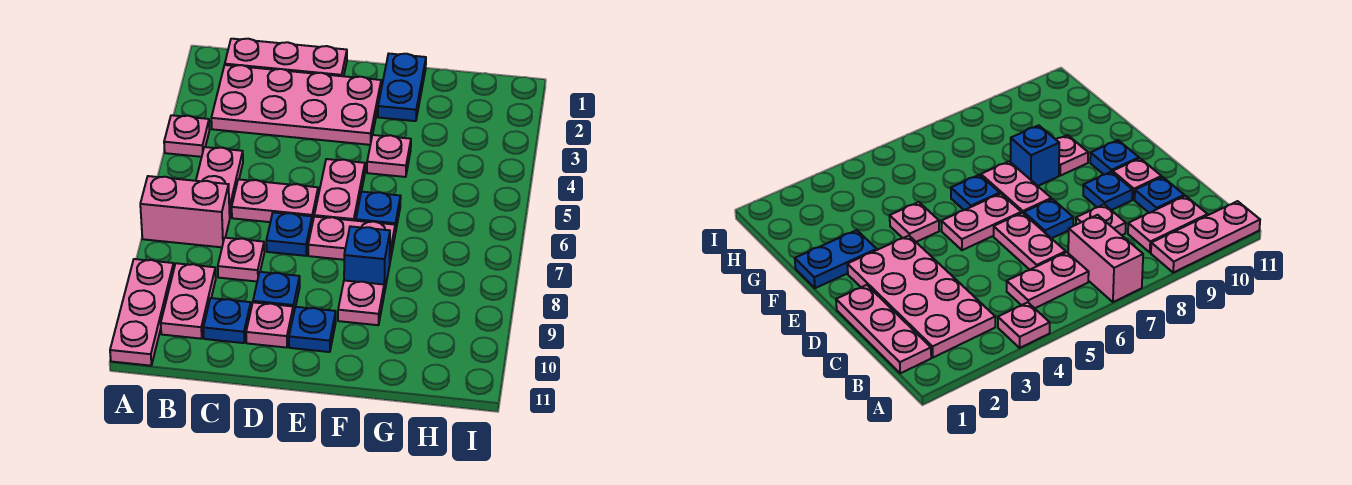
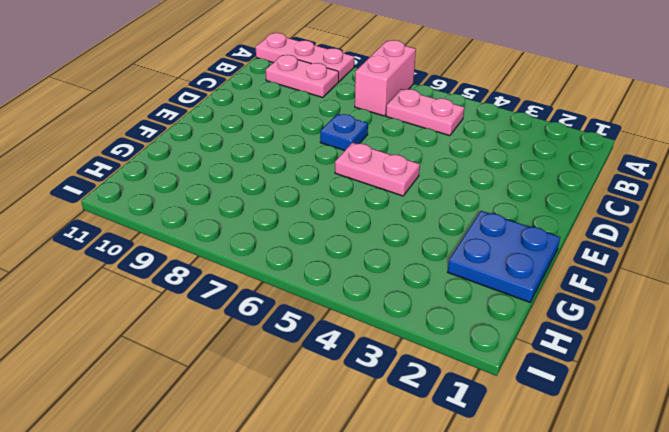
blue plate F1:G2 level 1 -> blue plate F1:F2 level 1
none -> pink plate A4 level 1
none -> pink plate B1:D1 level 1
none -> pink plate B2:E3 level 1

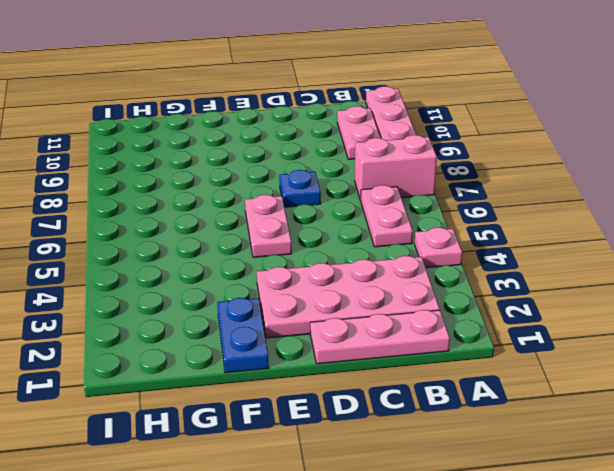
none -> pink plate C6:D6 level 1
none -> pink plate C8 level 1
none -> blue plate C10 level 1

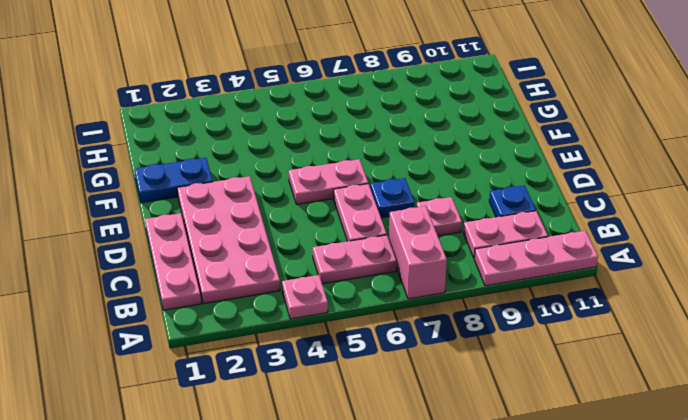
none -> blue plate D9 level 1
none -> pink plate D10 level 1
none -> pink plate E7:F7 level 1

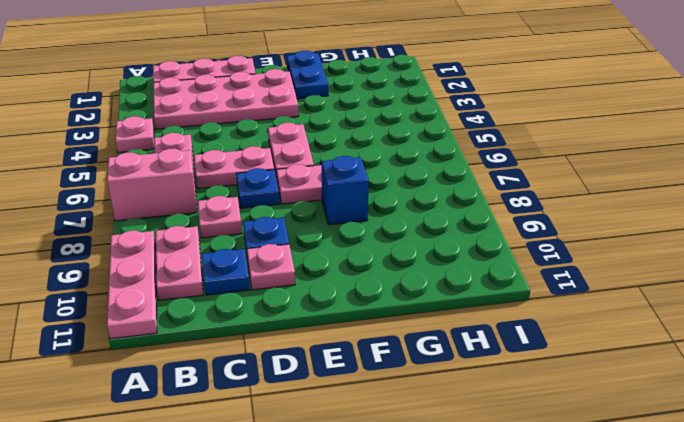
none -> blue plate E10 level 1
none -> pink plate F4 level 1
none -> blue plate F6 level 1

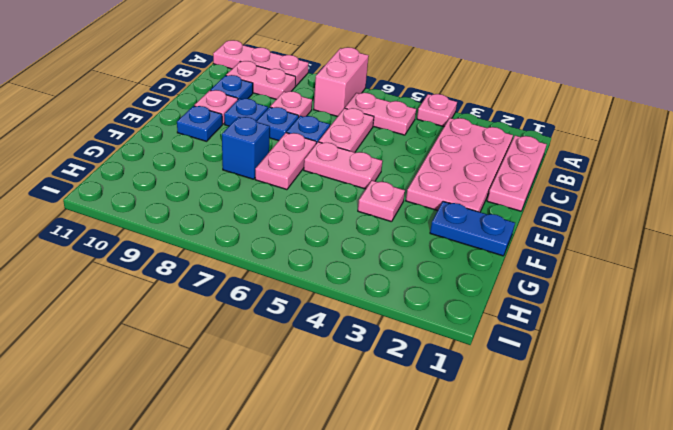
blue plate D8 level 1 -> blue plate F6 level 1
none -> pink plate F9 level 1

